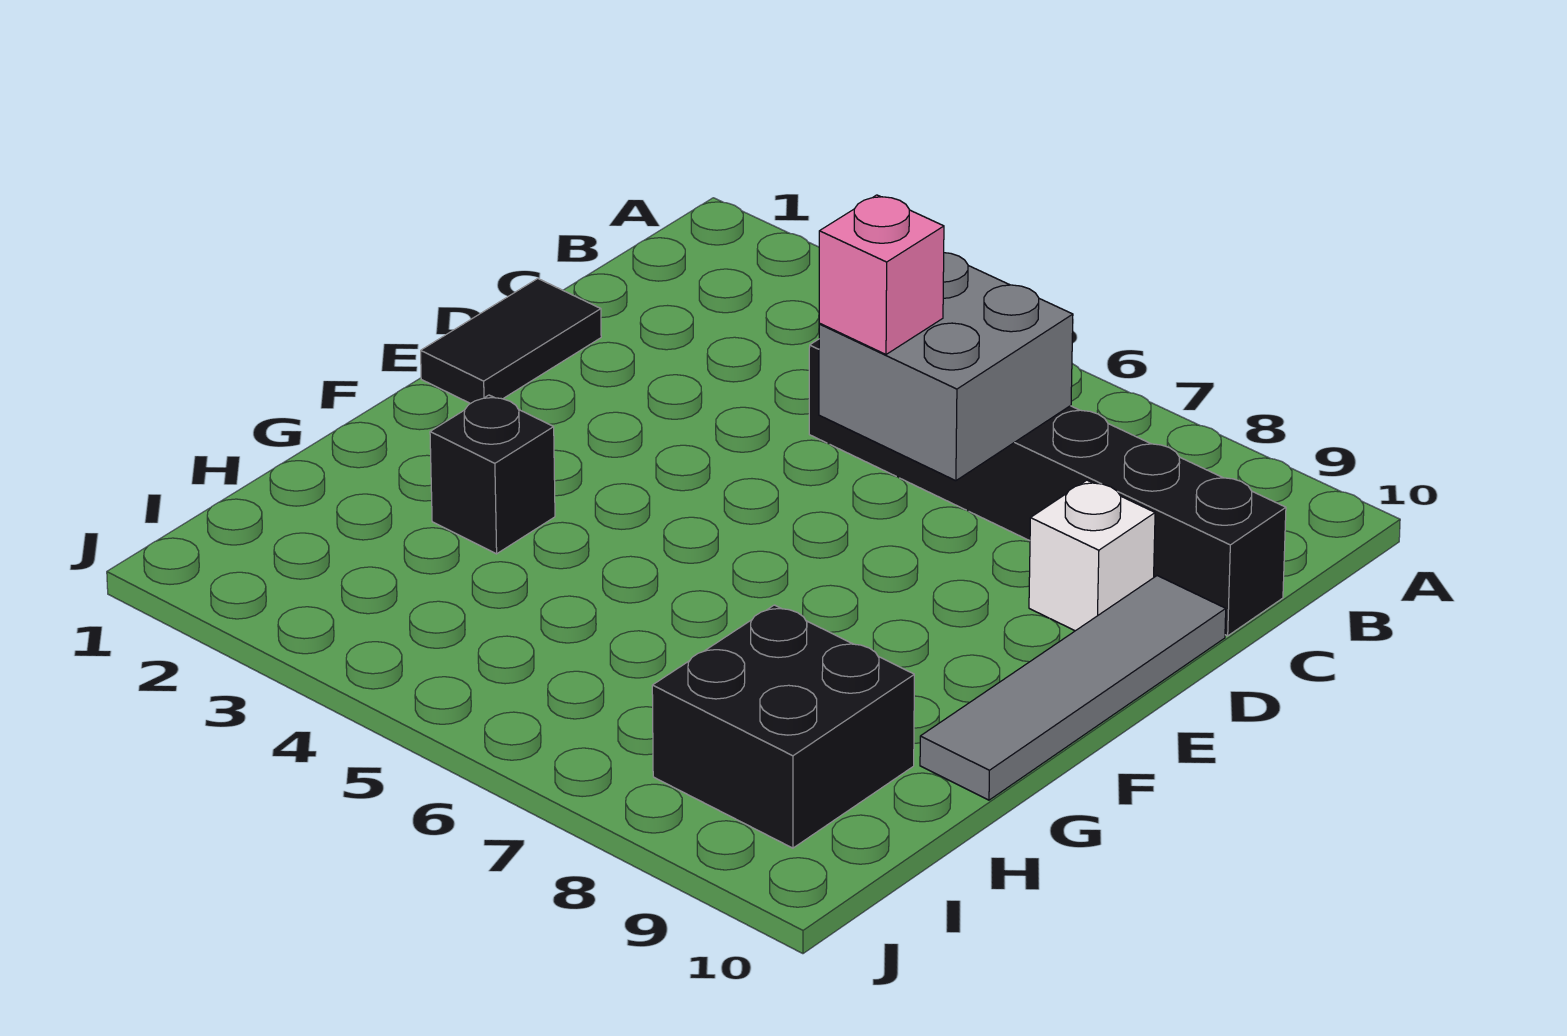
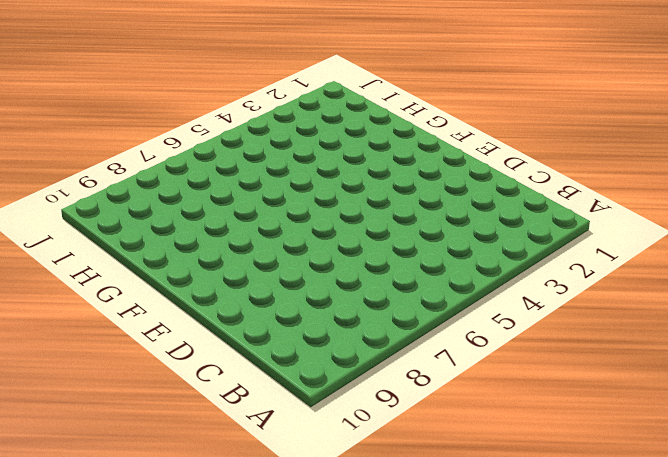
none -> black brick C5:C10 level 1
none -> black tile D1:E1 level 1

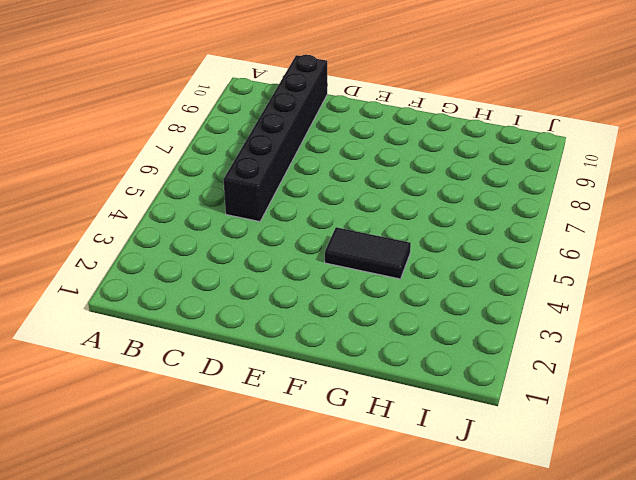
black tile F4:G4 level 1 -> black tile D1:E1 level 1
none -> white brick D9 level 1
none -> grey tile D10:G10 level 1

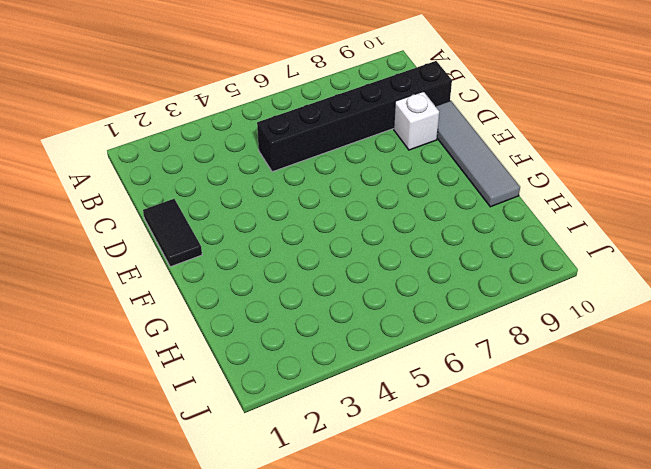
none -> black brick G3 level 1
none -> black brick H8:I9 level 1

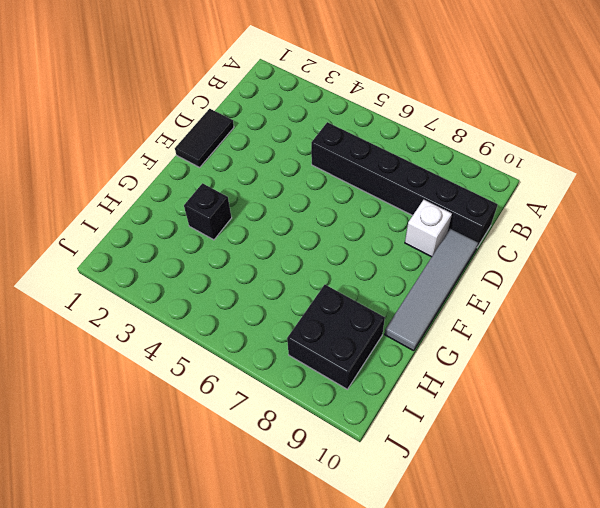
none -> grey brick C6:D7 level 2
none -> pink brick D6 level 3

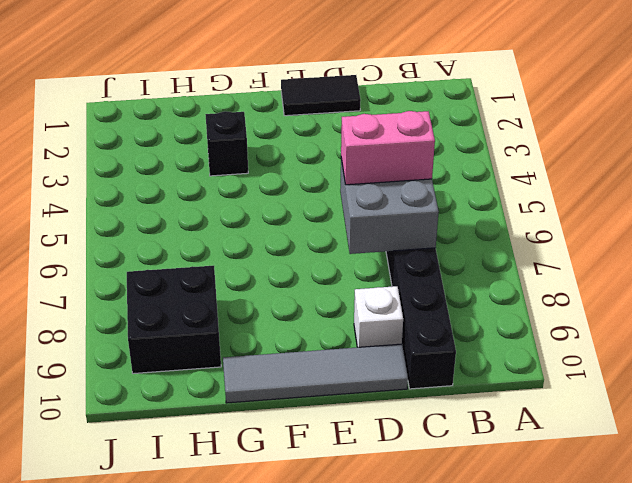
pink brick C6:D6 level 3 -> pink brick D6 level 3

